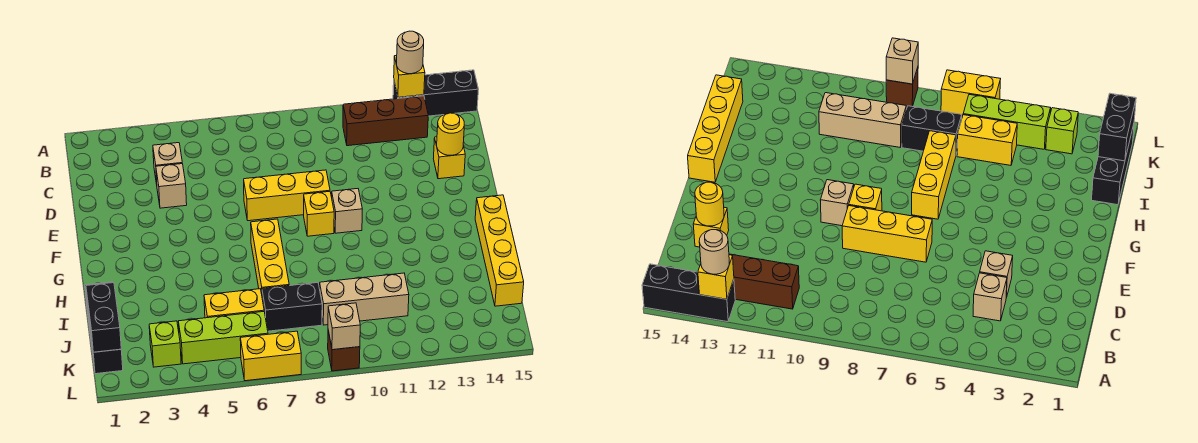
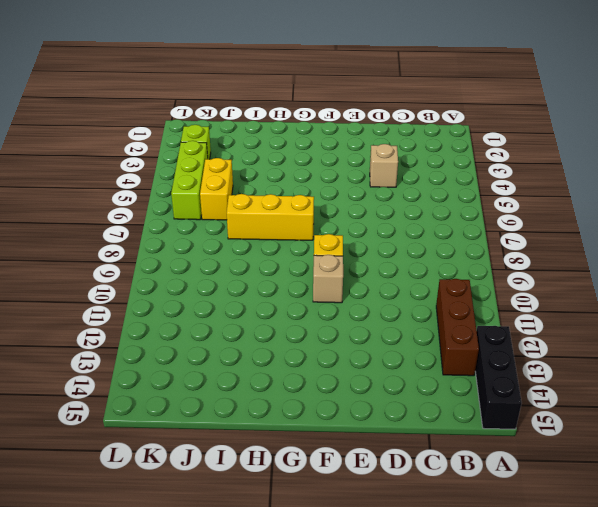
none -> tan brick C4 level 1
none -> yellow brick D14 level 1
none -> yellow brick E7:E9 level 1

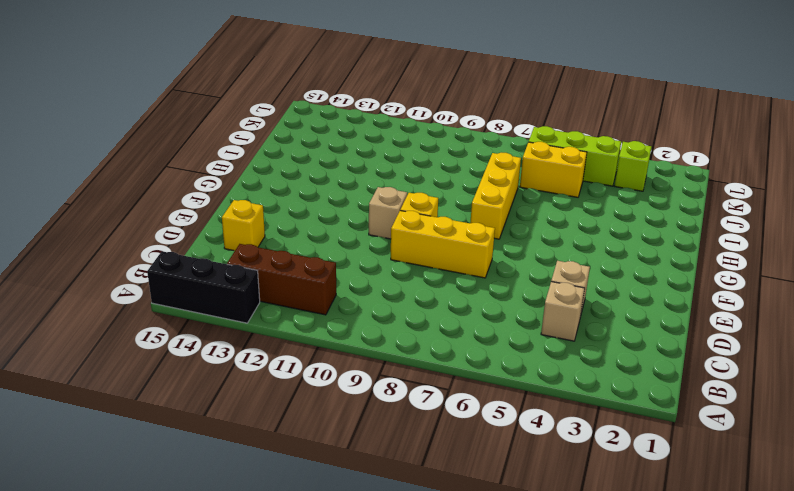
none -> yellow brick G15:J15 level 1
none -> black brick I1:K1 level 1
none -> black brick J7:J8 level 1

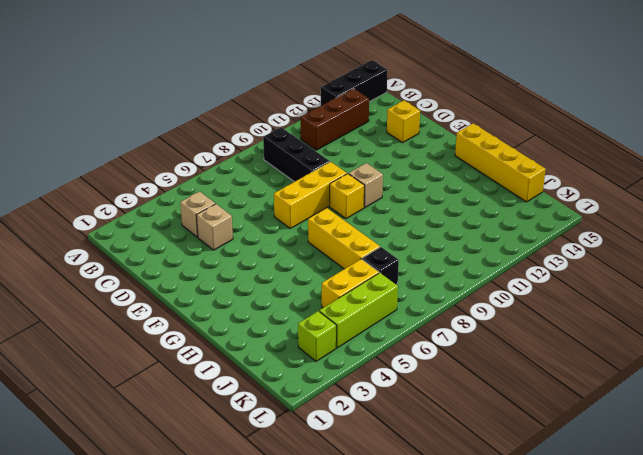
black brick B9:D9 level 1 -> black brick I1:K1 level 1
black brick J7 level 1 -> black brick J7:J8 level 1
none -> tan brick J9:J11 level 1
none -> yellow brick L6:L7 level 1
none -> brown brick L9 level 1

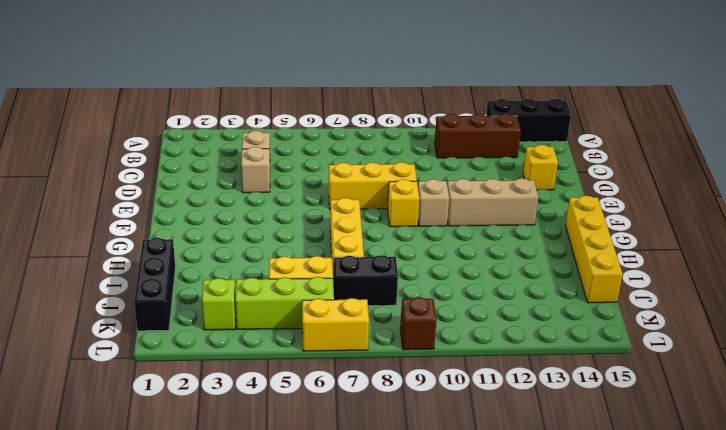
tan brick F11:F13 level 1 -> tan brick J9:J11 level 1
none -> yellow brick A13 level 2
none -> yellow round brick D14 level 2
none -> black brick J1:K1 level 2

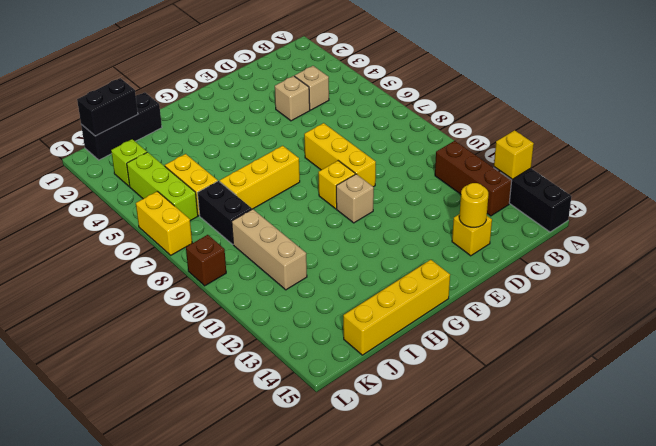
none -> tan brick L9 level 2
none -> tan round brick A13 level 3

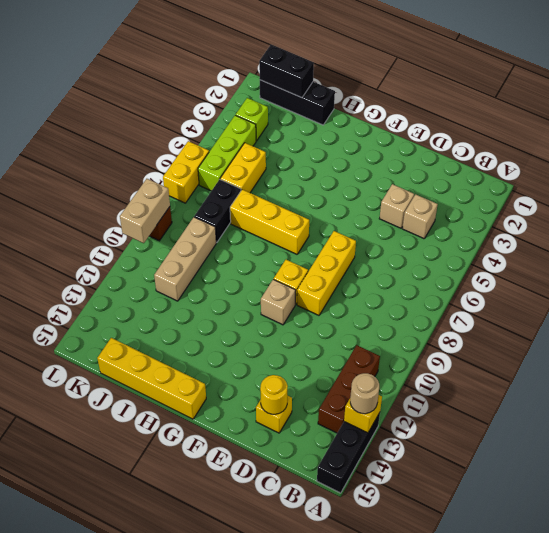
tan brick L9:L10 level 2 -> tan brick L9 level 2

